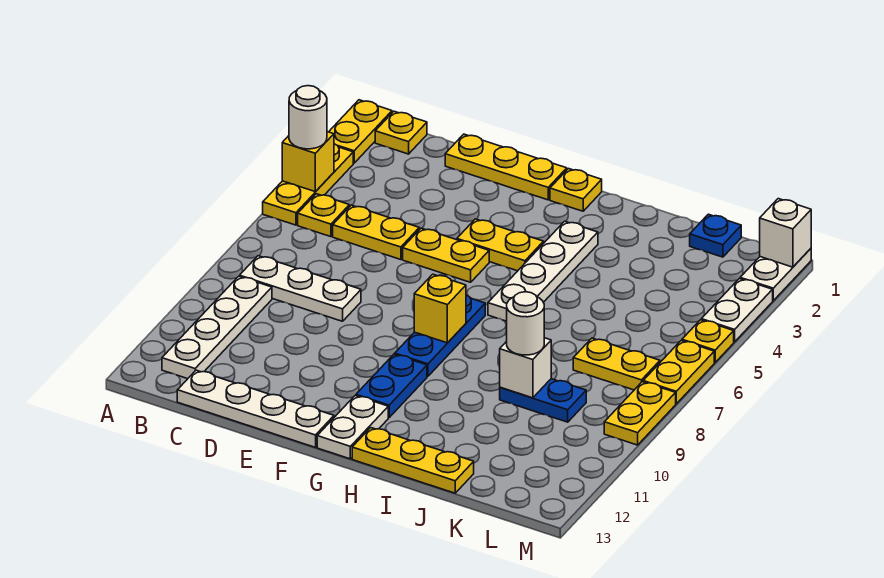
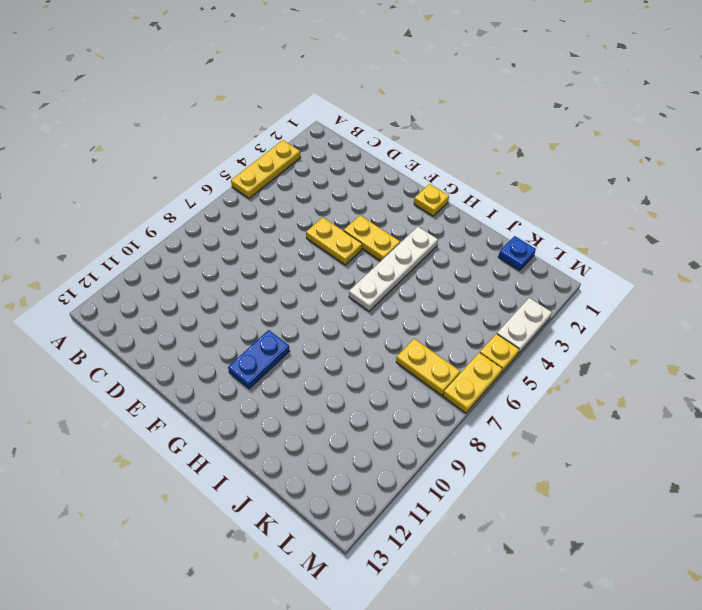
none -> yellow plate A1:A2 level 1
none -> yellow plate B1 level 1
none -> yellow plate B5 level 1
none -> white plate B8:D8 level 1

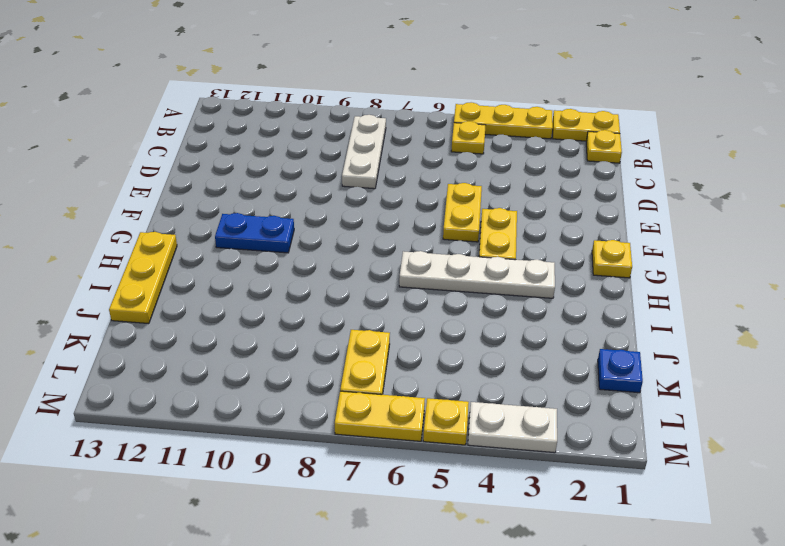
none -> white plate B9:B12 level 1
none -> yellow plate C5:D5 level 1
none -> white plate C13:F13 level 1
none -> yellow plate D1:F1 level 1

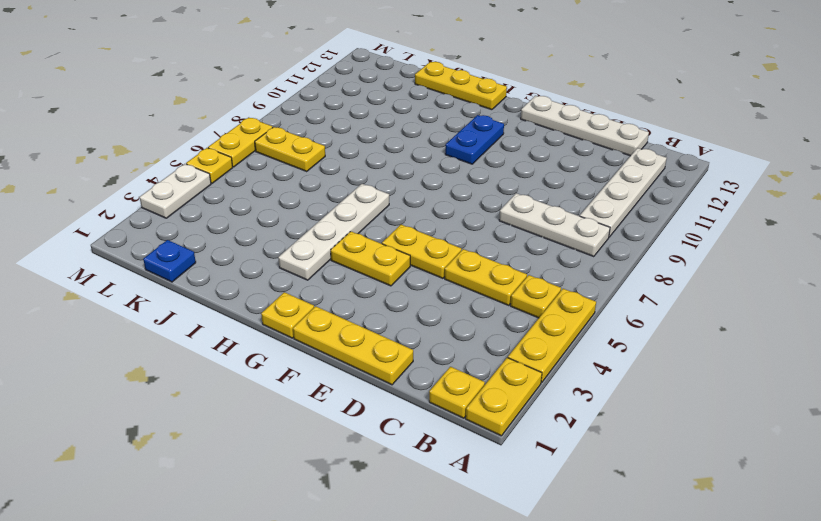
none -> blue plate G7:G9 level 1
none -> white plate G12:G13 level 1
none -> blue plate J9:K9 level 1
none -> white plate M1:M2 level 1

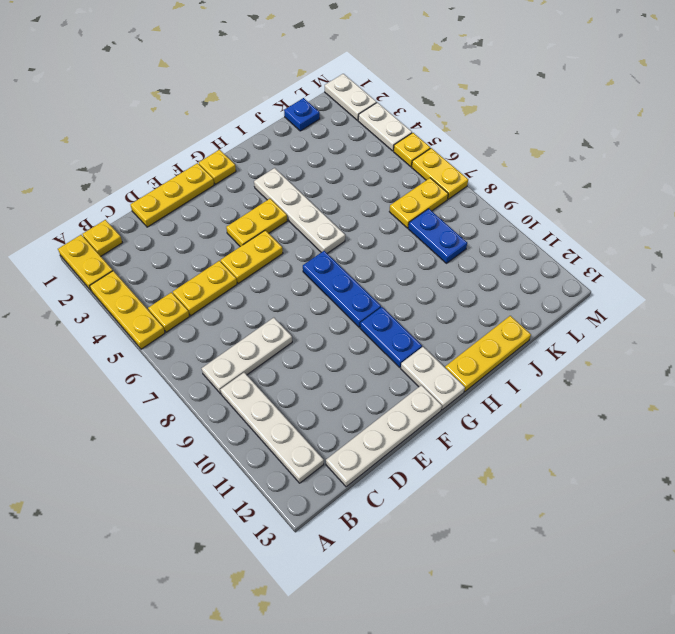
blue plate K8:K9 level 1 -> blue plate J9:K9 level 1
none -> yellow plate M8:M9 level 1
none -> yellow brick A4 level 2
none -> yellow brick G8 level 2
none -> white brick J9 level 2

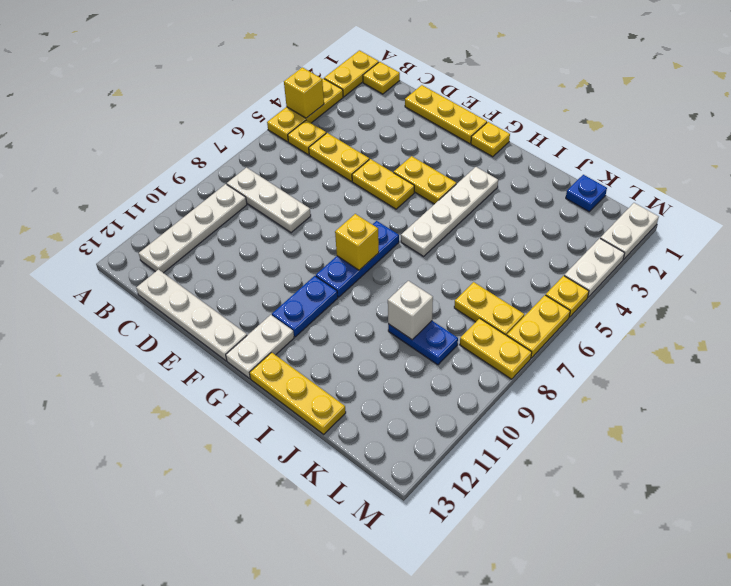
yellow plate L8:M8 level 1 -> yellow plate M8:M9 level 1
none -> white brick M1 level 2
none -> white round brick A4 level 3
none -> white round brick J9 level 3

